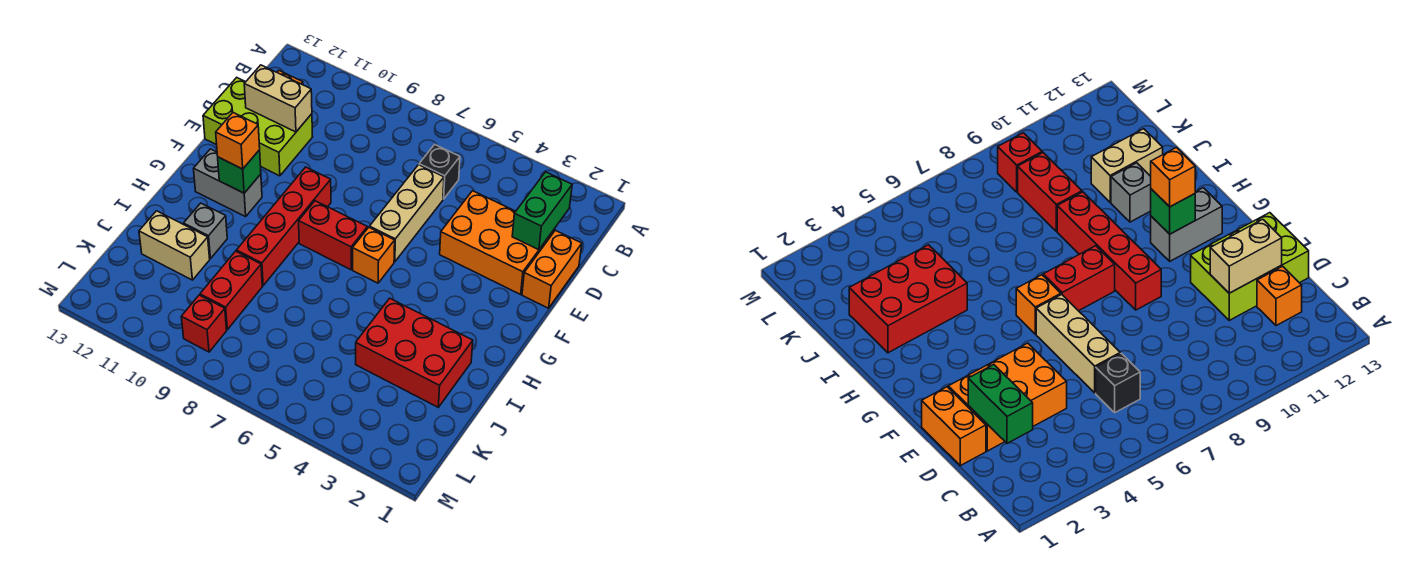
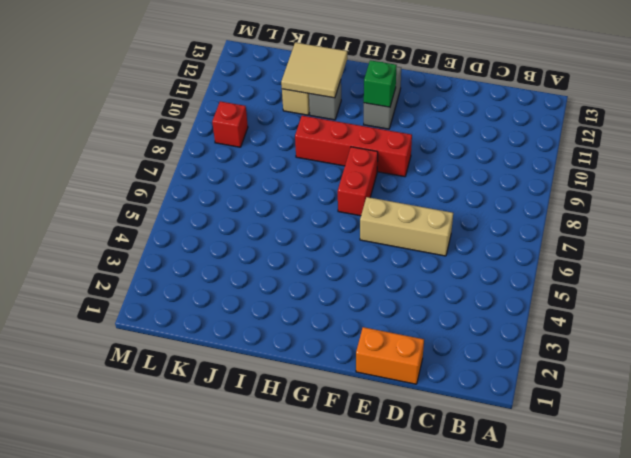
tan tile I11:J12 level 2 -> none
none -> black brick C6 level 1
none -> orange brick C12 level 1
none -> orange brick D2:E4 level 1

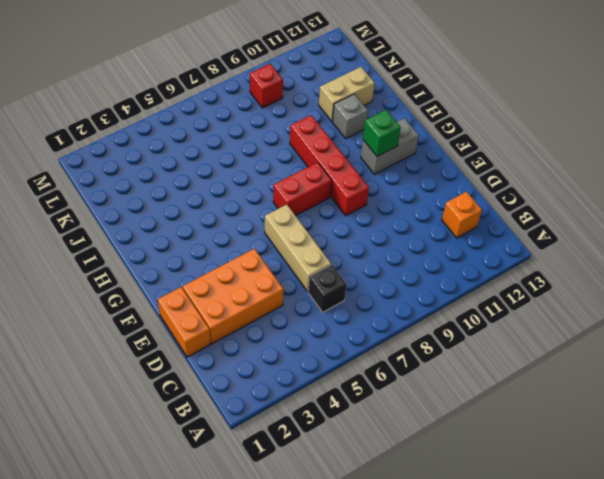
none -> lime brick D11:E13 level 1
none -> orange brick G6 level 1
none -> red brick I2:J4 level 1

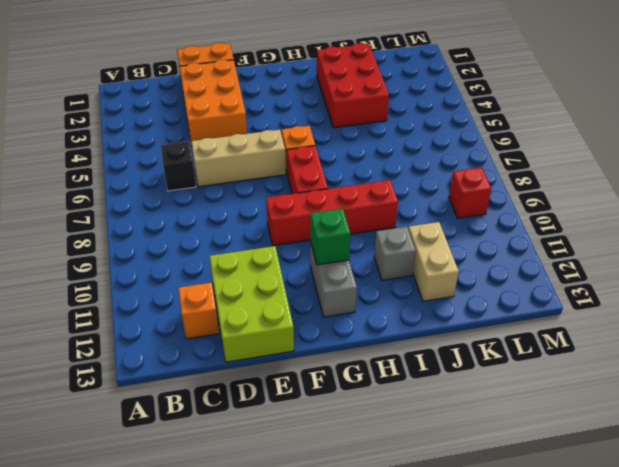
none -> red brick J9:K9 level 1
none -> green brick C2:D2 level 2
none -> tan brick D11:D12 level 2

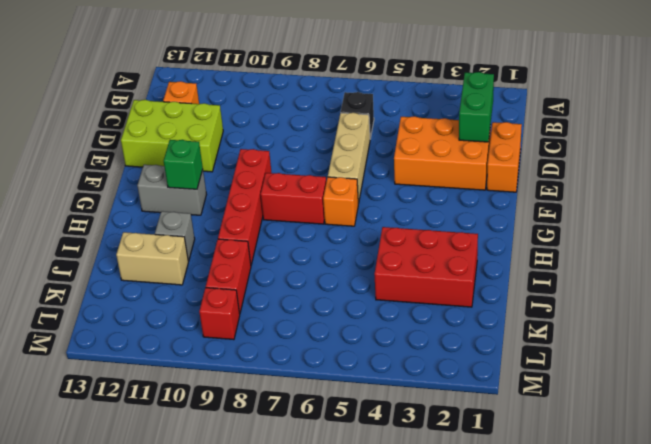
none -> tan brick D11:D12 level 2
none -> orange brick G11 level 3

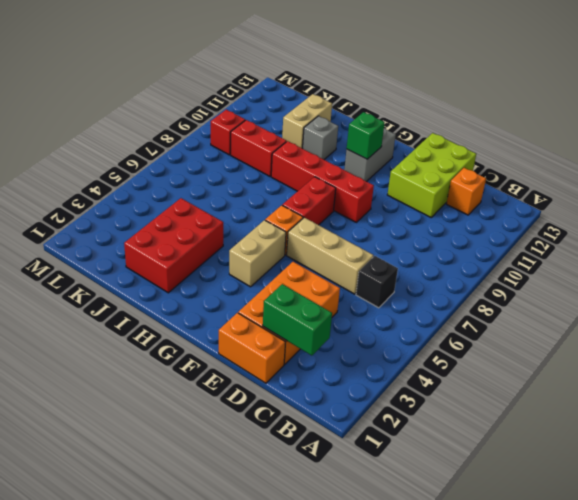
tan brick G4:G5 level 1 -> tan brick D11:D12 level 2
none -> orange brick G11 level 3

